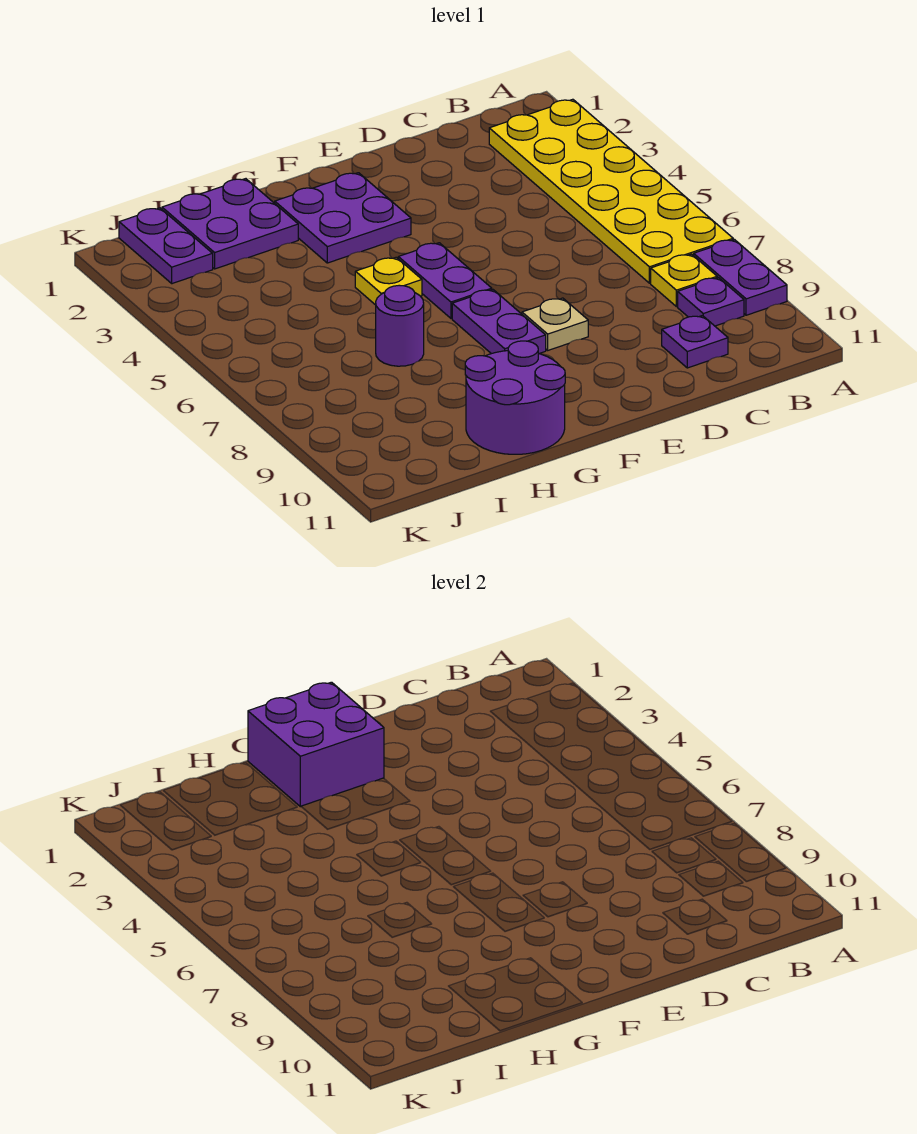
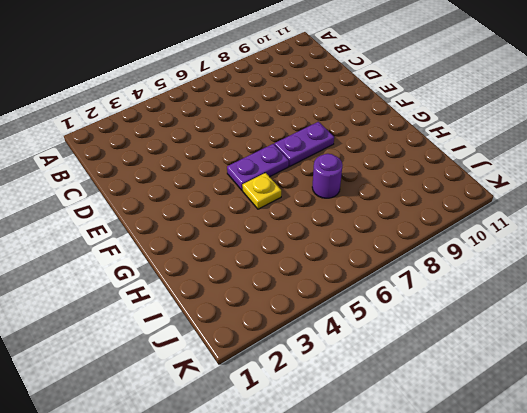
none -> yellow plate A2:B7 level 1
none -> purple plate A8:A9 level 1
none -> yellow plate B8 level 1

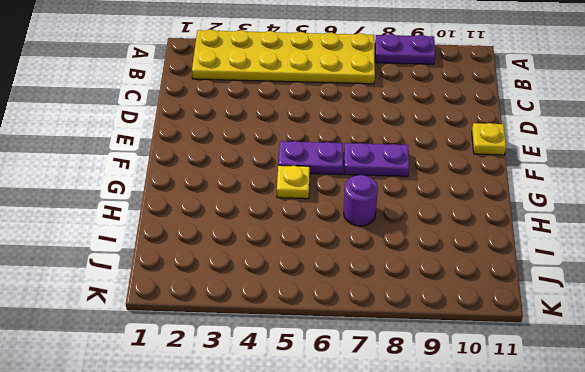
yellow plate E11 level 1 -> yellow plate B8 level 1
none -> purple plate B9 level 1
none -> purple plate C10 level 1
none -> tan plate E8 level 1

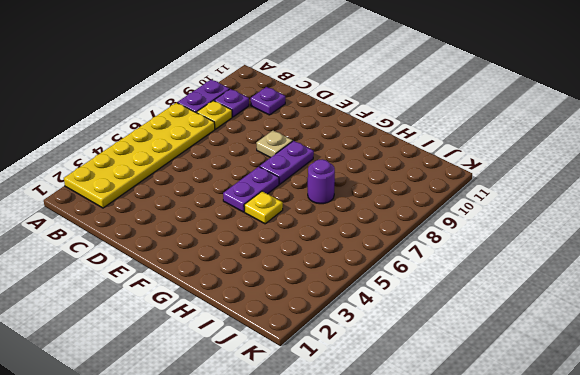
none -> purple plate F2:G3 level 1
none -> purple round brick G10:H11 level 1
none -> purple plate H1:I2 level 1

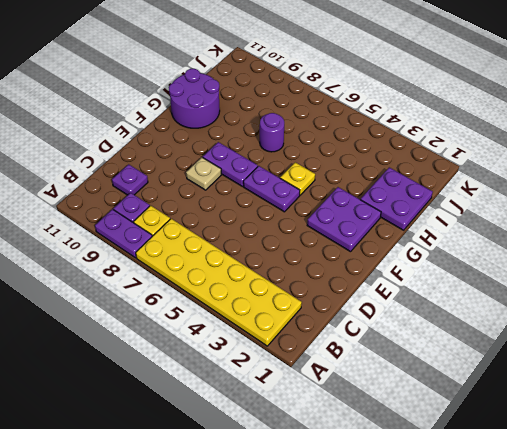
none -> purple plate J1:J2 level 1
none -> purple brick F1:G2 level 2

